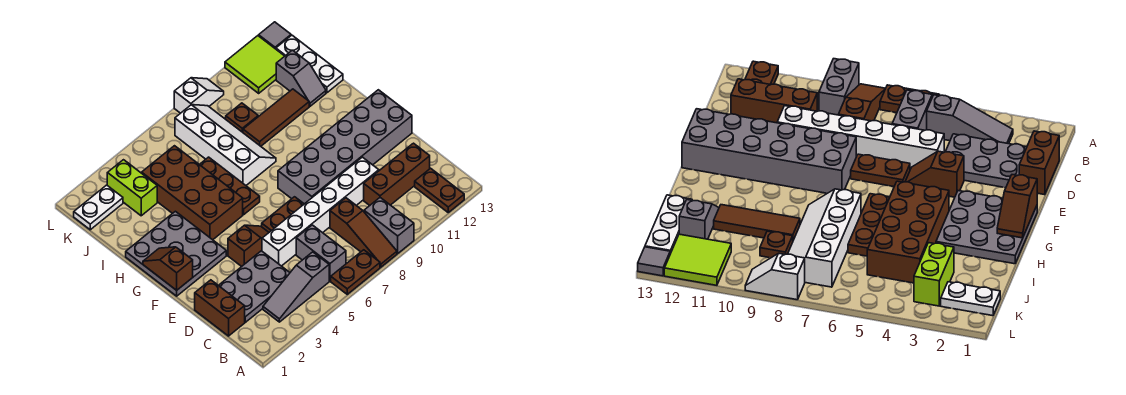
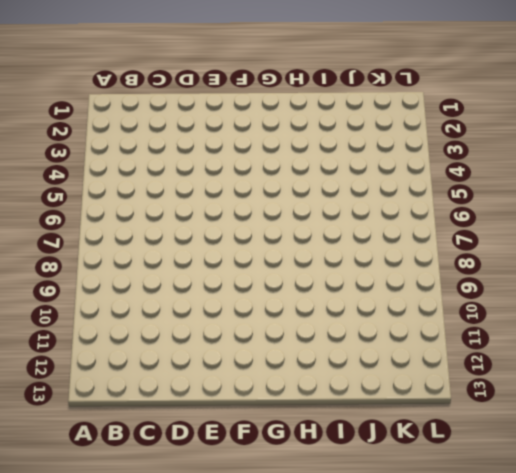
none -> brown plate A6:A7 level 1
none -> brown slope A8:C8 level 1 top C
none -> grey brick A9:B9 level 1

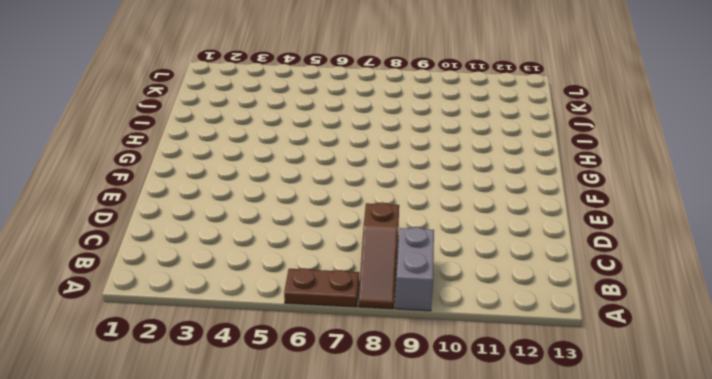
none -> brown plate A12:B12 level 1
none -> grey slope B3:B5 level 1 top 5
none -> grey brick B6:C6 level 1

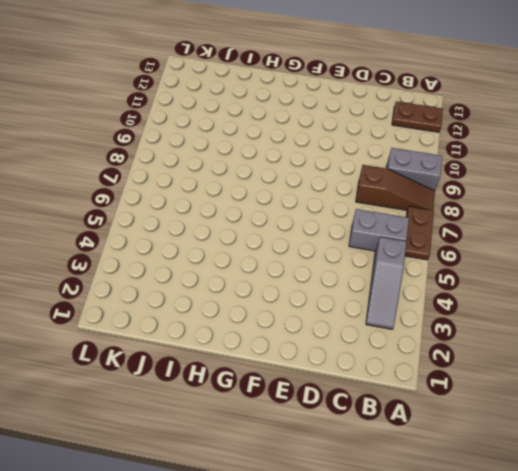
none -> brown brick C1:D1 level 1
none -> grey plate C2:D4 level 1
none -> brown brick C10:C12 level 1

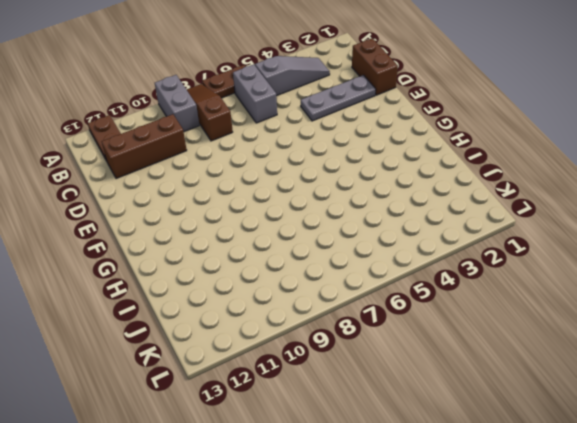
grey plate D2:D4 level 1 -> grey plate C2:D4 level 1
none -> white brick D5:D10 level 1
none -> brown slope E4:E5 level 1 top 4
none -> brown plate E6:E7 level 1

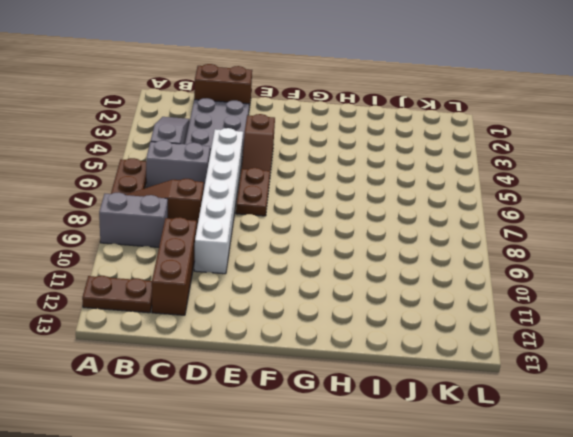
none -> grey brick E8:F13 level 1
none -> grey plate F1:H3 level 1
none -> brown brick G4:J5 level 1

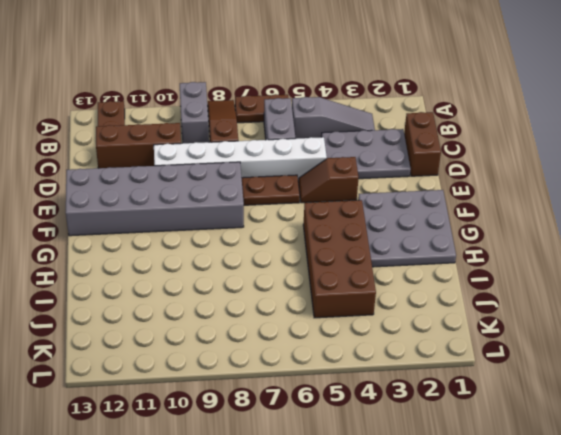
none -> brown plate G6:I6 level 1
none -> white slope H7:K8 level 1 top 7
none -> brown tile I9:I11 level 1

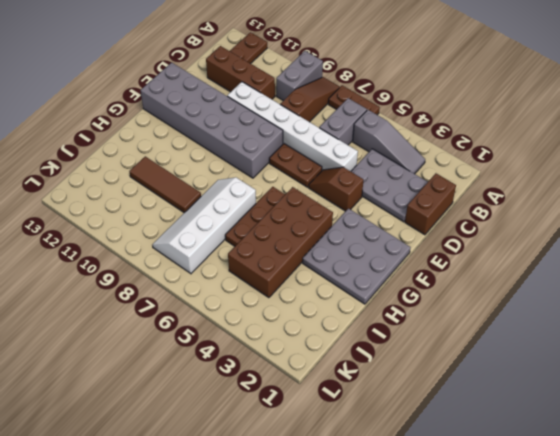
none -> grey slope I12:J12 level 1 top J
none -> white plate I13:K13 level 1
none -> lime brick J3:K3 level 1

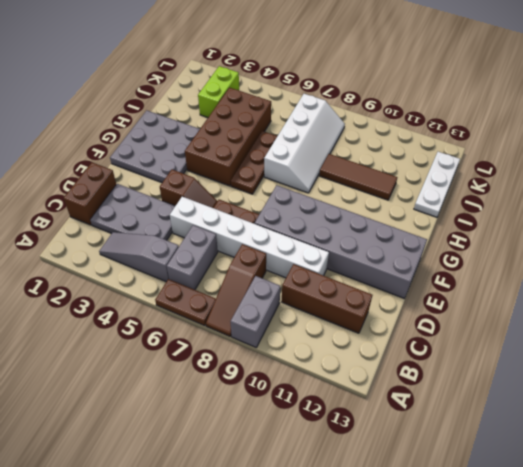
none -> brown plate A12:B12 level 1
none -> grey slope I12:J12 level 1 top J
none -> brown plate J9 level 1

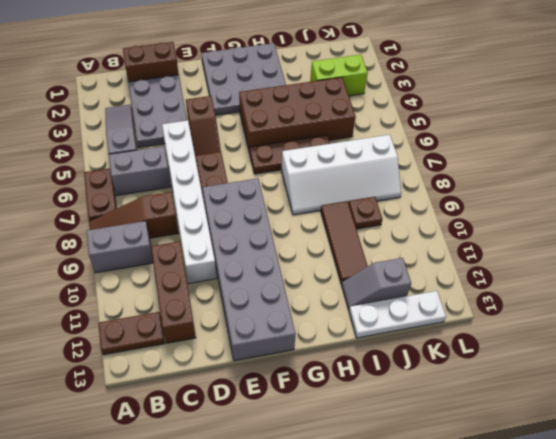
none -> white plate K1:K2 level 1
none -> lime tile K11:L12 level 1
none -> white slope L8:L9 level 1 top 8

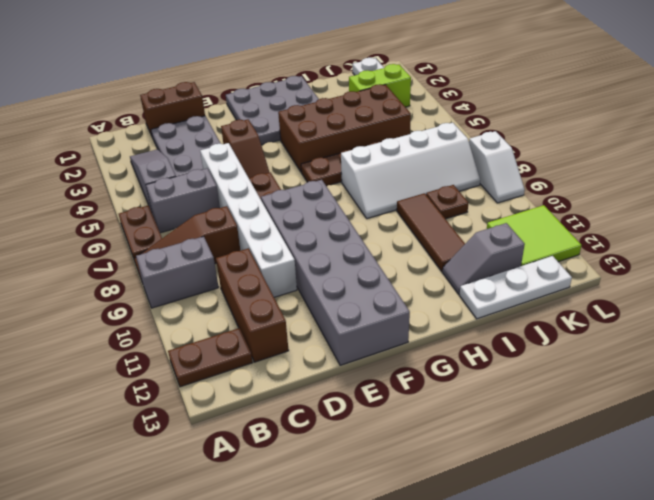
none -> grey tile L13 level 1
none -> brown slope F1:G1 level 2 top F

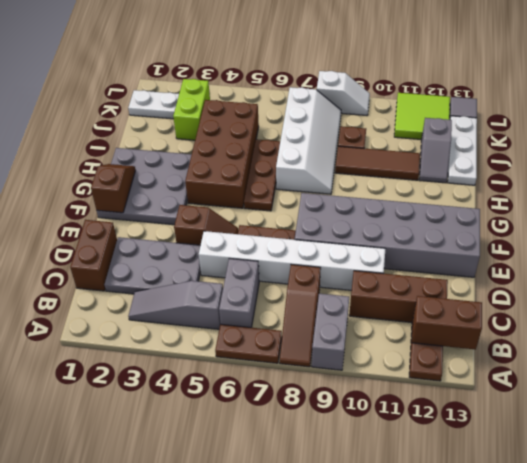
brown brick B12:B13 level 2 -> none

